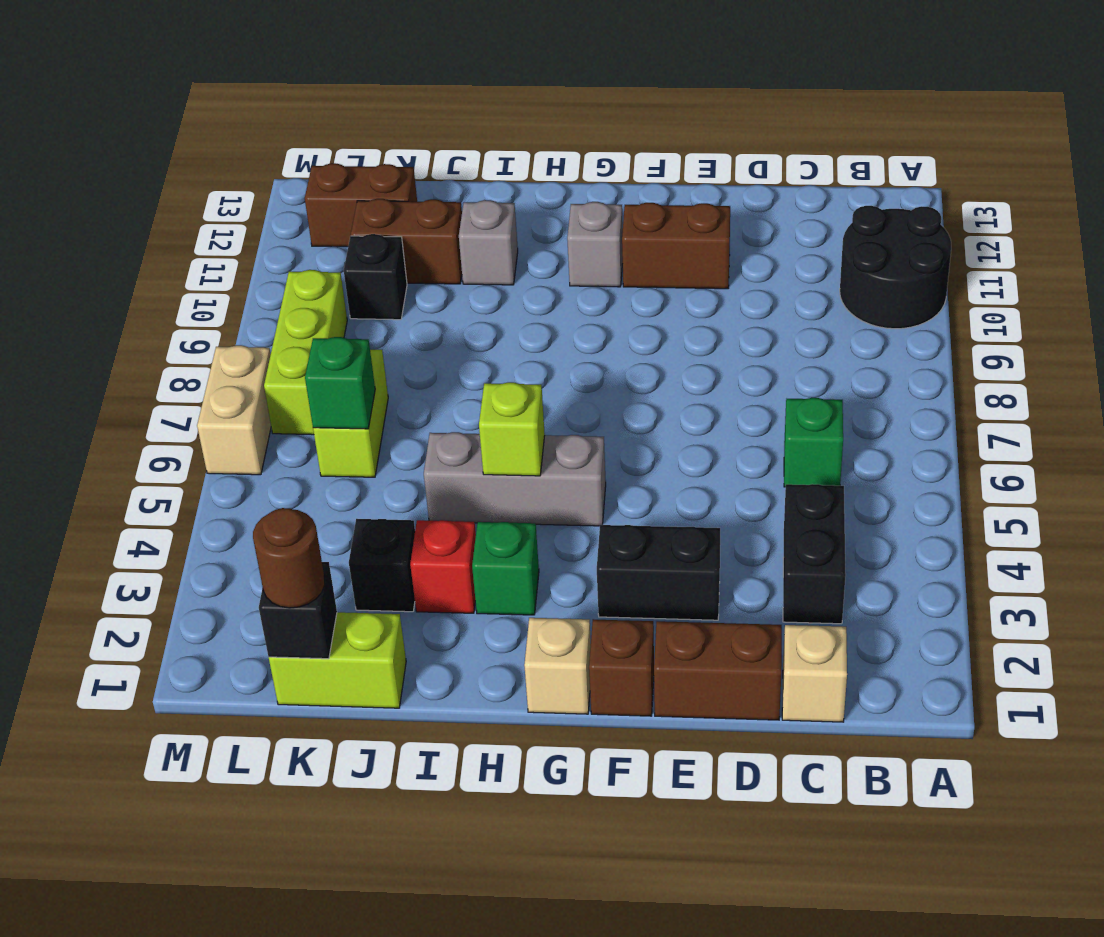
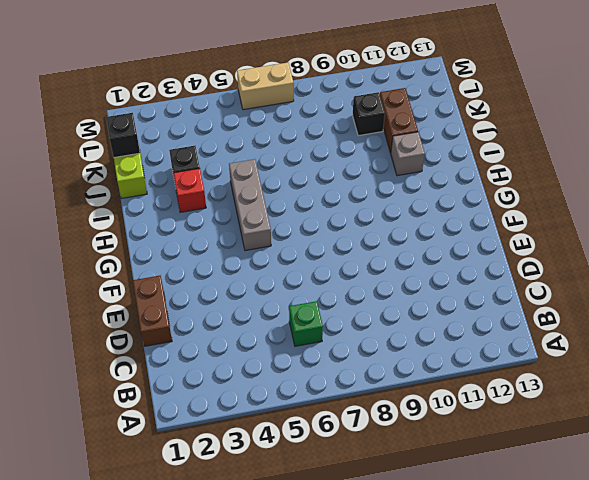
none -> black round brick A10:B11 level 1
none -> tan brick C1 level 1
none -> black brick C3:C4 level 1

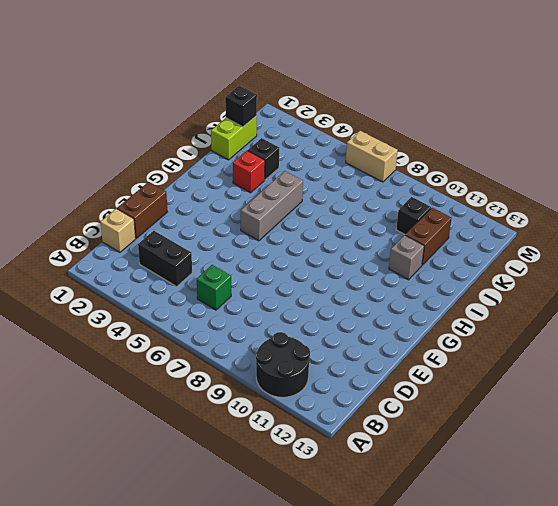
none -> black brick E3:F3 level 1
none -> brown brick E11:F11 level 1
none -> brown brick F1 level 1

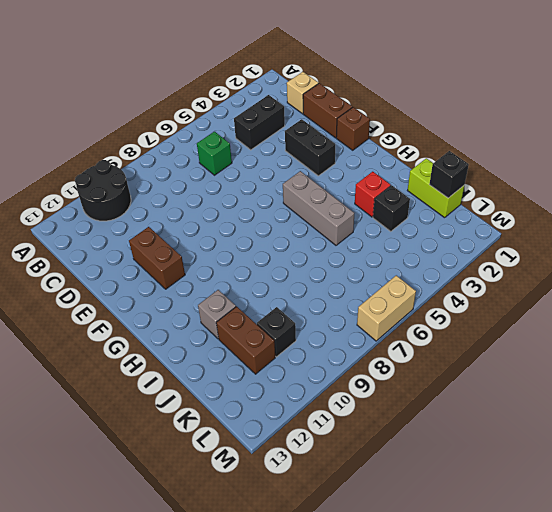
none -> tan brick G1 level 1
none -> grey brick G11 level 1
none -> green brick H3 level 1

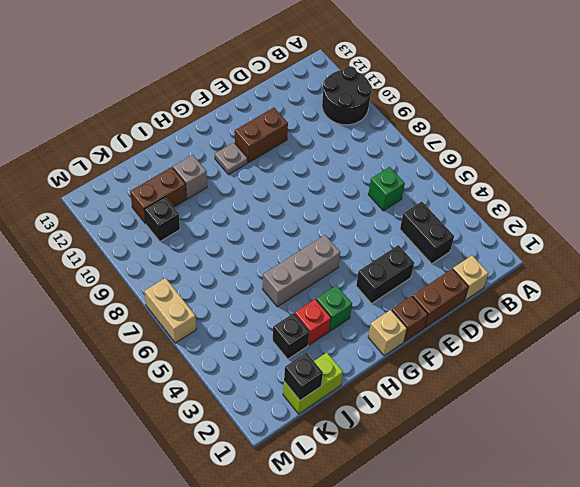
grey plate G11 level 1 -> grey brick G11 level 1
none -> lime brick K6:K7 level 1
none -> brown brick K12:L12 level 1
none -> lime brick L7:L9 level 1

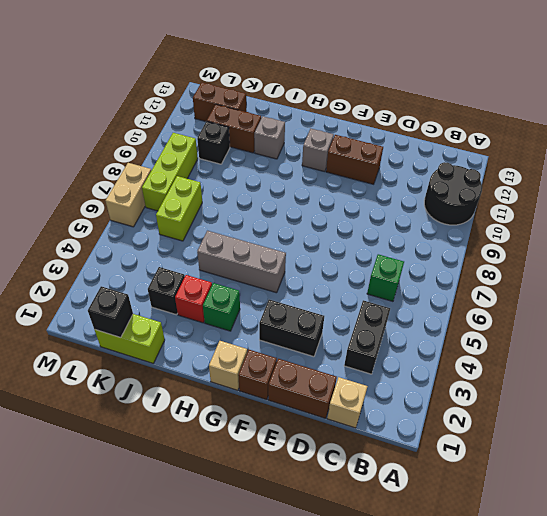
none -> lime brick H5 level 2
none -> green brick K6 level 2
none -> brown round brick K1 level 3

